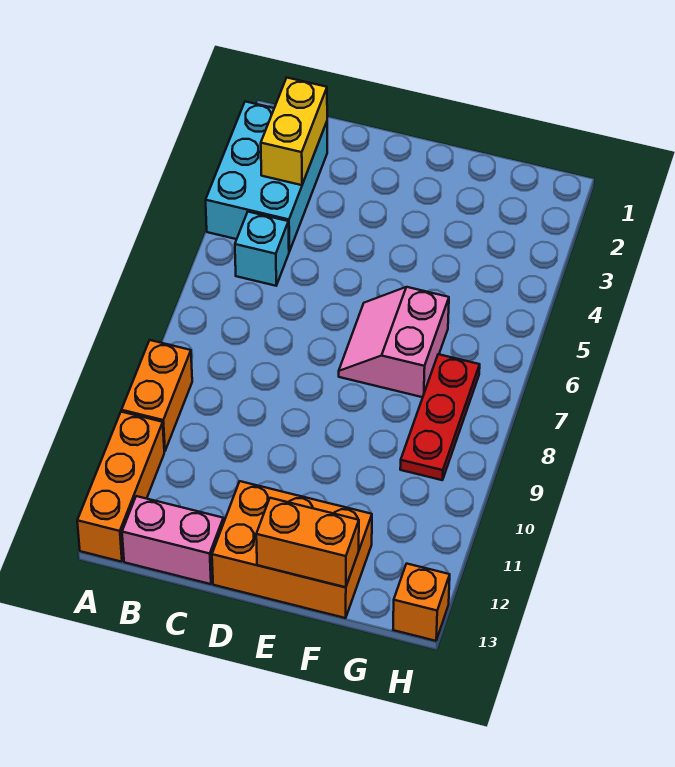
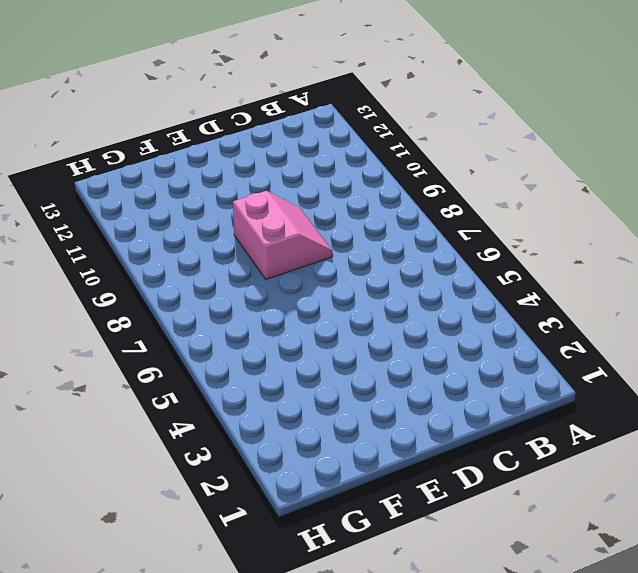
pink slope D8:E9 level 1 top E -> pink slope E6:F7 level 1 top F
none -> cyan brick A2:B4 level 1
none -> orange brick A9:A10 level 1

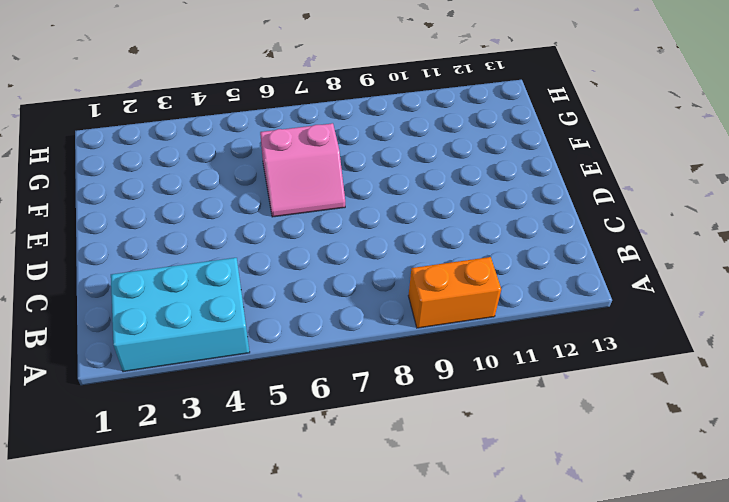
none -> orange brick A11:A13 level 1
none -> cyan brick B5 level 1

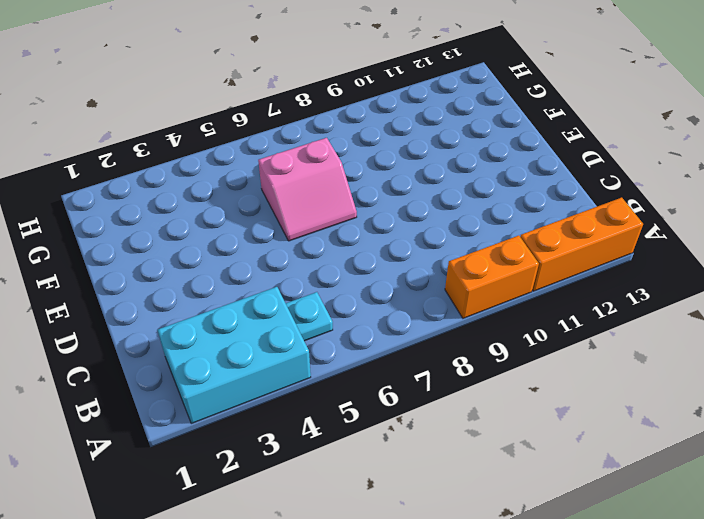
cyan plate B5 level 1 -> cyan brick B5 level 1
none -> pink brick B13:C13 level 1
none -> orange brick D12:F13 level 1

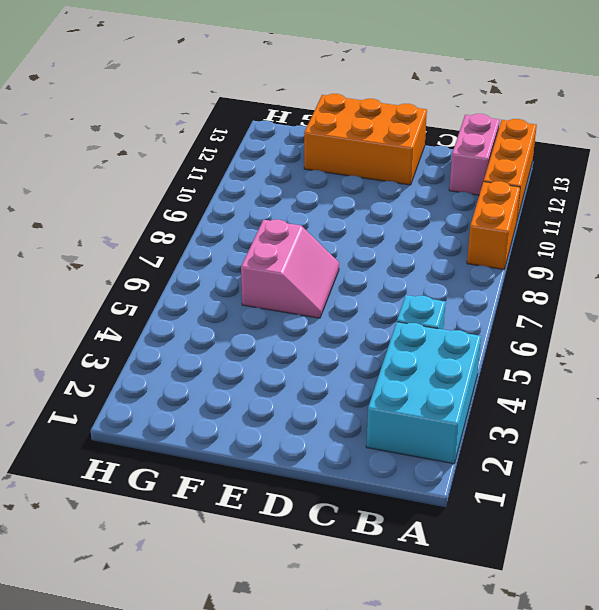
pink brick B12:B13 level 1 -> pink brick B13:C13 level 1
none -> red plate G7:G9 level 1
none -> orange brick H13 level 1

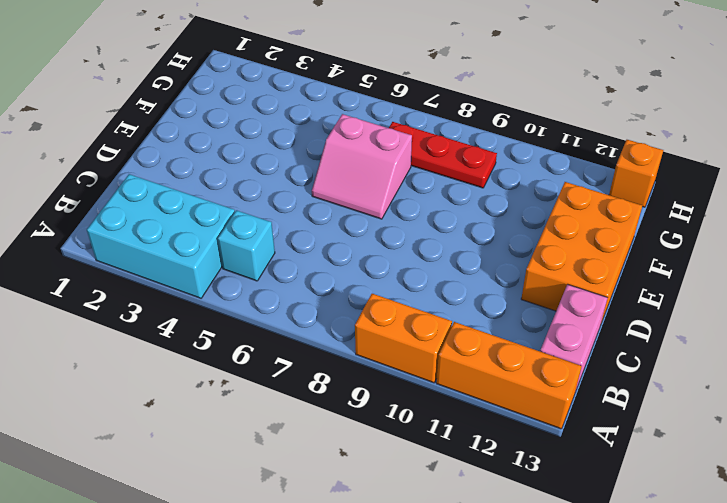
none -> yellow brick B2:B3 level 2
none -> orange brick E13:F13 level 2

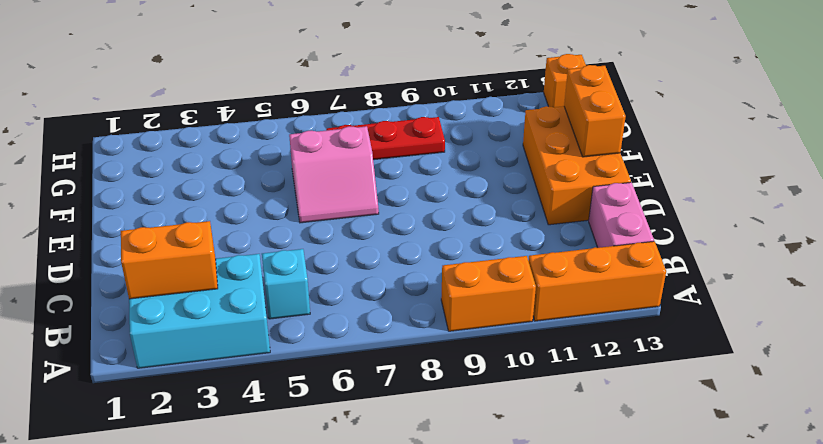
orange brick B2:B3 level 2 -> yellow brick B2:B3 level 2

